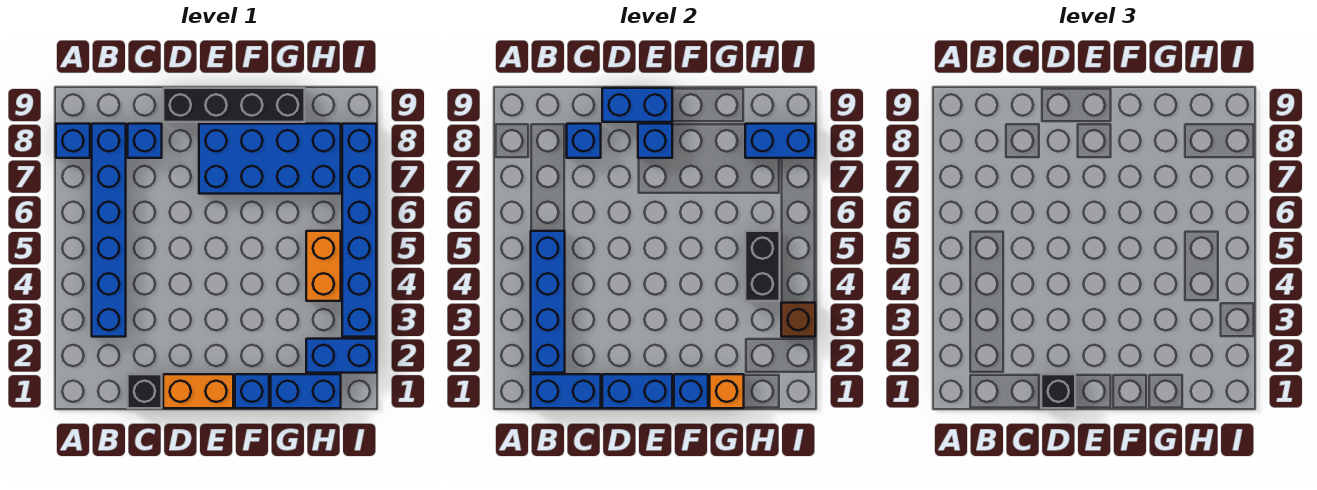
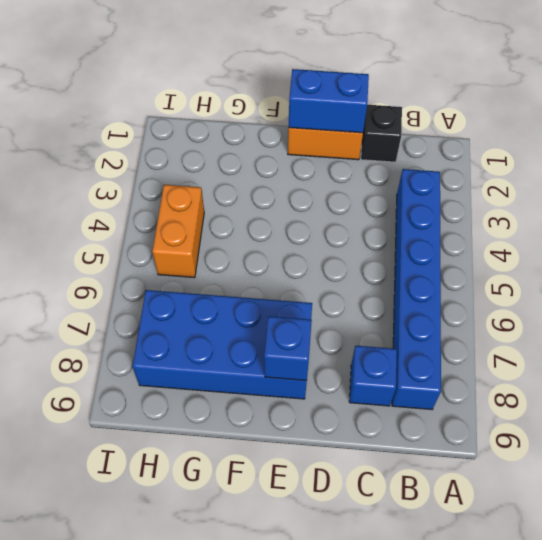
none -> blue brick A8 level 1
none -> black brick D9:G9 level 1
none -> blue brick F1 level 1

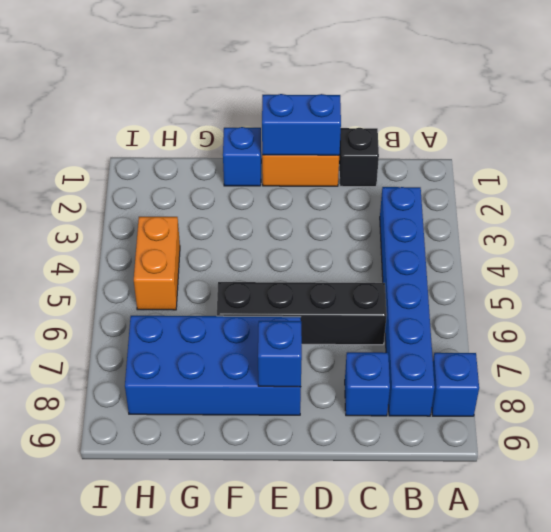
black brick C6:F6 level 1 -> black brick D9:G9 level 1
none -> blue brick G1:H1 level 1
none -> blue brick H2:I2 level 1
none -> blue brick I3:I8 level 1

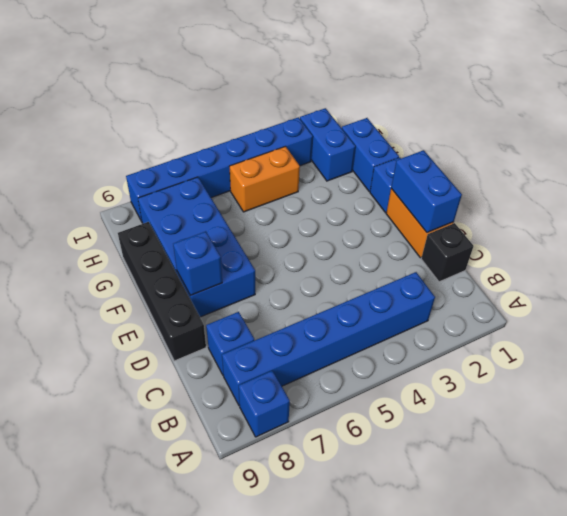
none -> blue brick B1:C1 level 2
none -> blue brick B2:B5 level 2
none -> blue brick C8 level 2

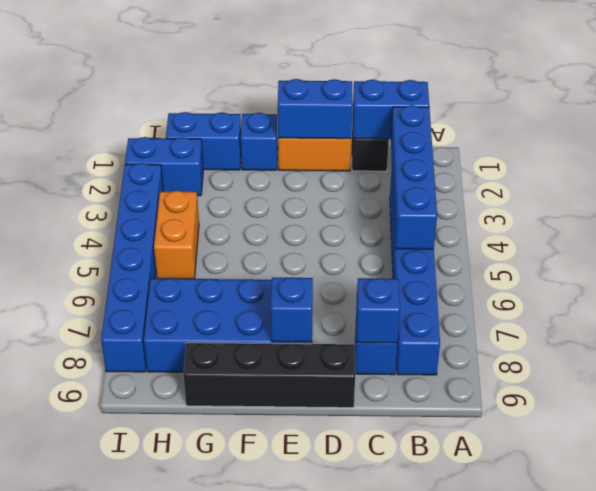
none -> blue brick A8 level 1
none -> blue brick D9:E9 level 2
none -> blue brick F1 level 2

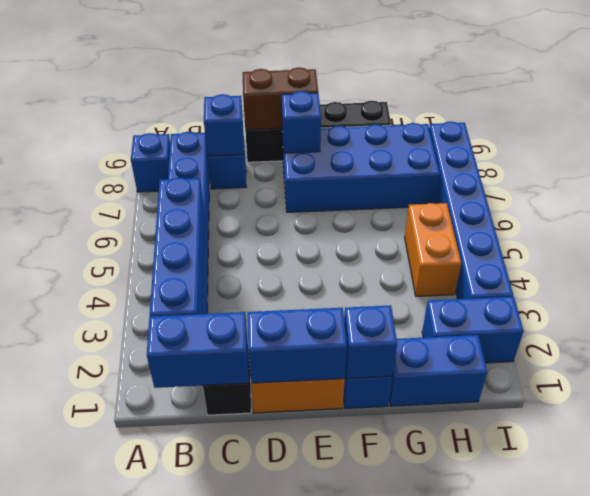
brown brick D9:E9 level 2 -> blue brick D9:E9 level 2
none -> orange brick G1 level 2
none -> black brick H4:H5 level 2
none -> blue brick H8:I8 level 2

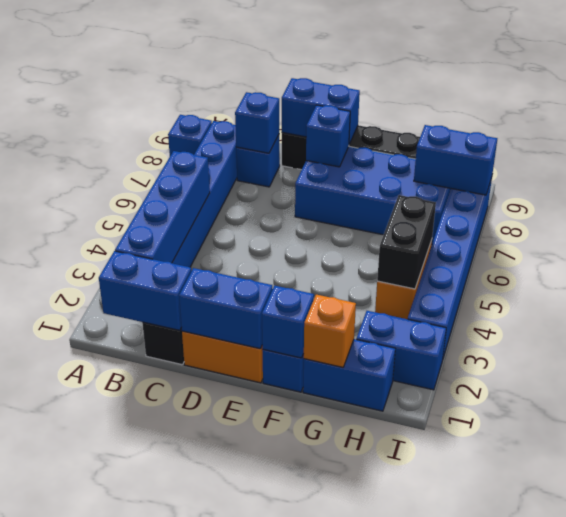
none -> brown brick I3 level 2
none -> black brick D1 level 3

